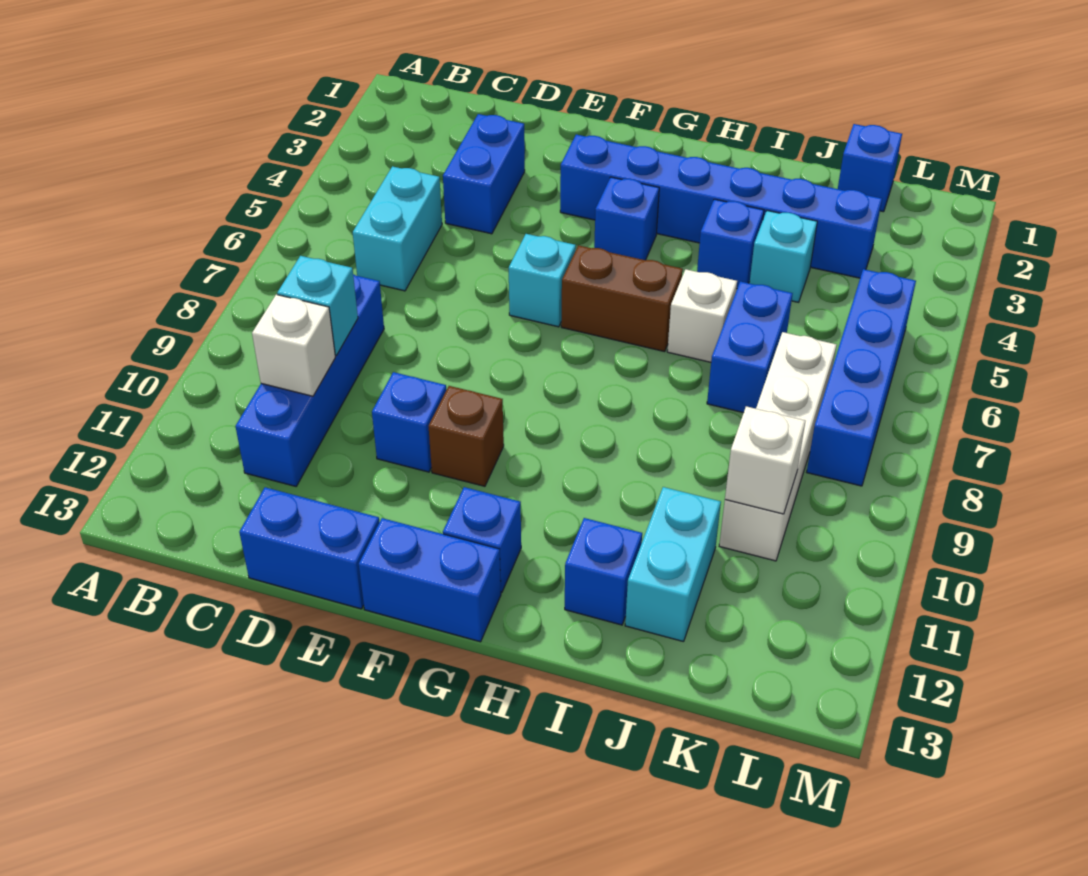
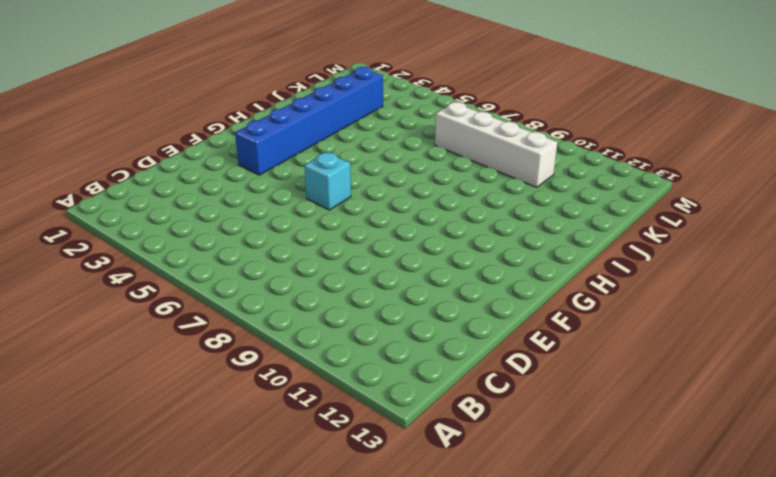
none -> cyan brick C5:C6 level 1
none -> blue brick C8:C11 level 1
none -> blue brick D3:D4 level 1

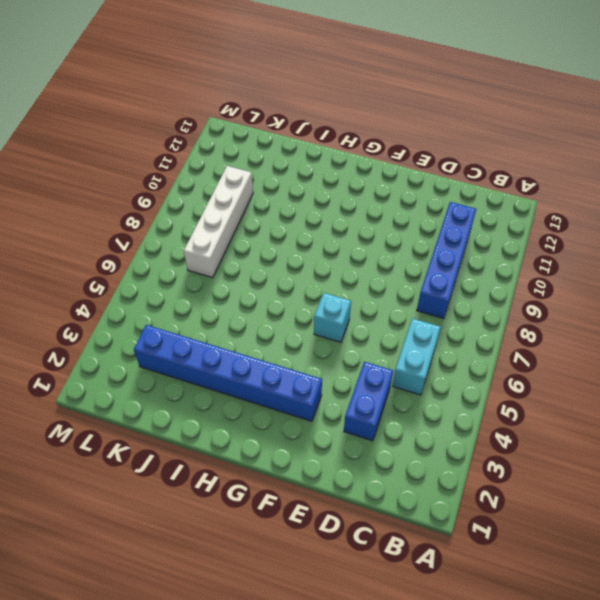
none -> blue brick D13:E13 level 1
none -> blue brick E10 level 1
none -> brown brick F10 level 1

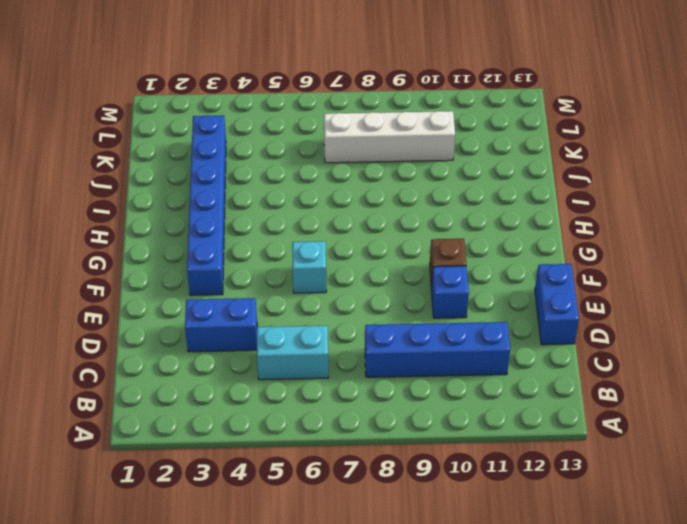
none -> blue brick F13:G13 level 1
none -> blue brick G4 level 1
none -> brown brick G6:H6 level 1

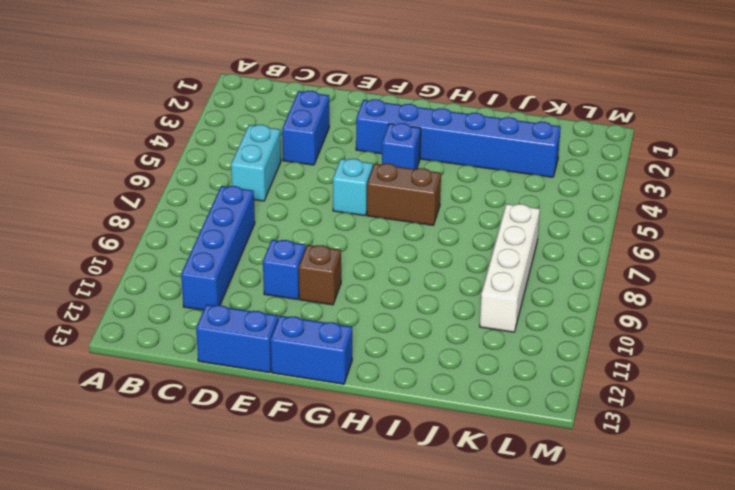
none -> blue brick G12 level 1
none -> blue brick I4 level 1
none -> white brick I6 level 1

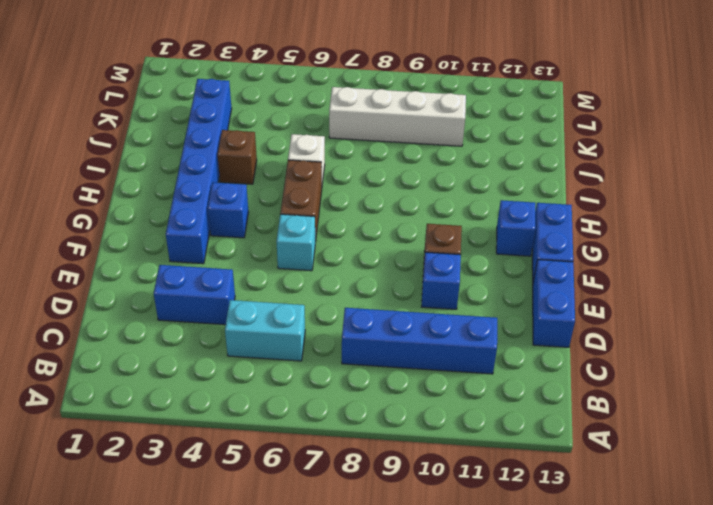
brown brick I4 level 1 -> blue brick I4 level 1
none -> blue brick I12 level 1
none -> cyan brick J4 level 1
none -> blue brick J6:J7 level 1

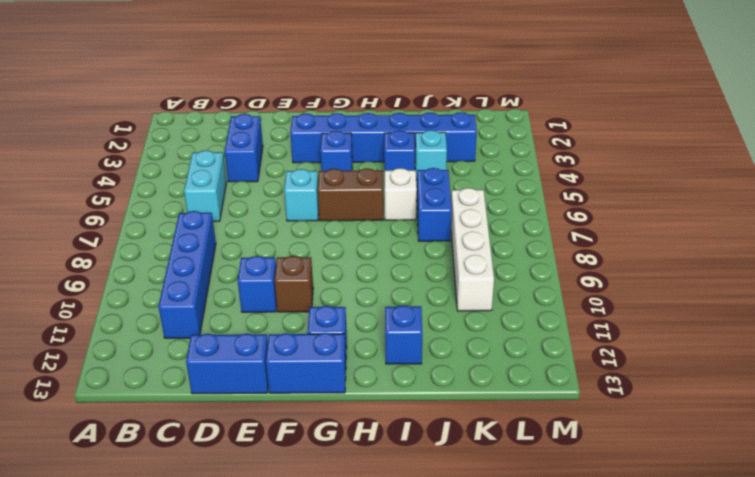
none -> cyan brick J11:J12 level 1
none -> blue brick K1 level 1
none -> blue brick L5:L8 level 1

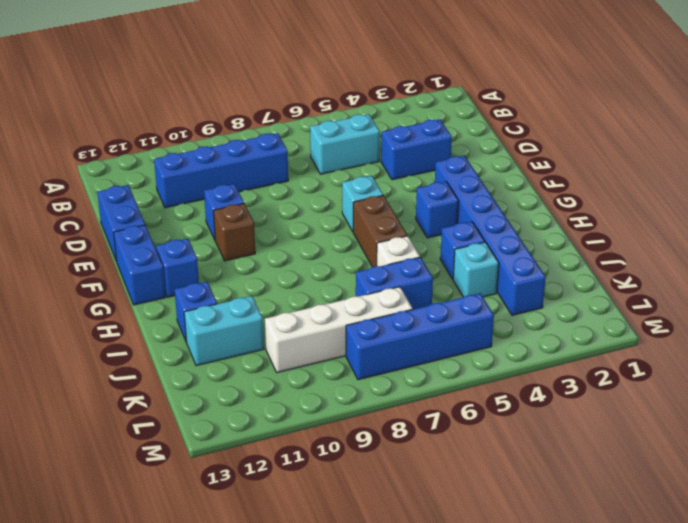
none -> blue brick K1 level 1
none -> cyan brick C9 level 2
none -> white brick C10 level 2

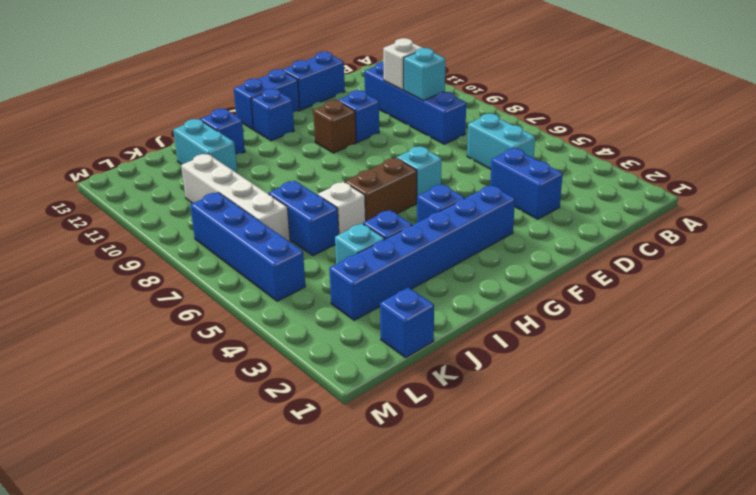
none -> white brick K10 level 2

